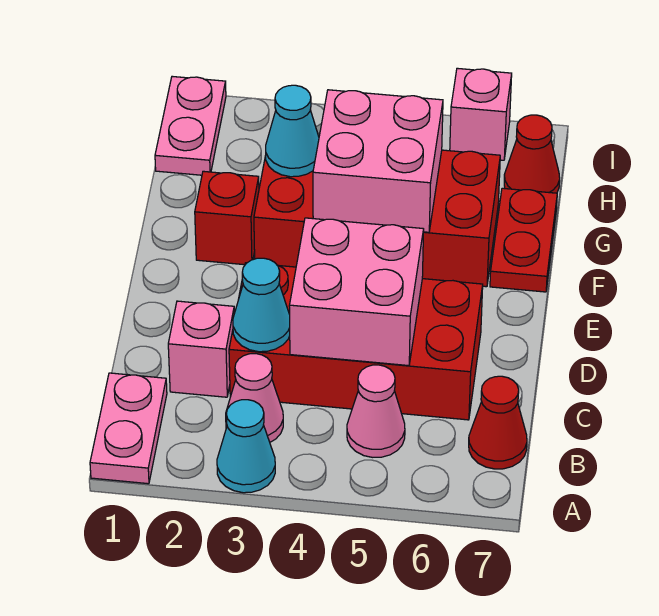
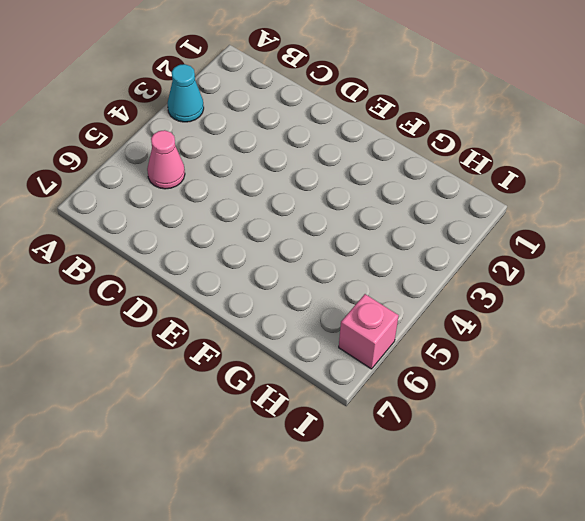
none -> pink plate A1:B1 level 1
none -> pink cone B3 level 1
none -> red cone B7 level 1

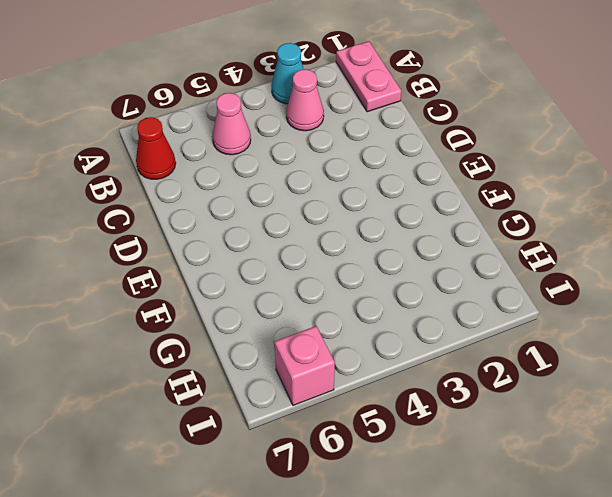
none -> pink brick C2 level 1
none -> red brick C3:D6 level 1
none -> red brick F2 level 1

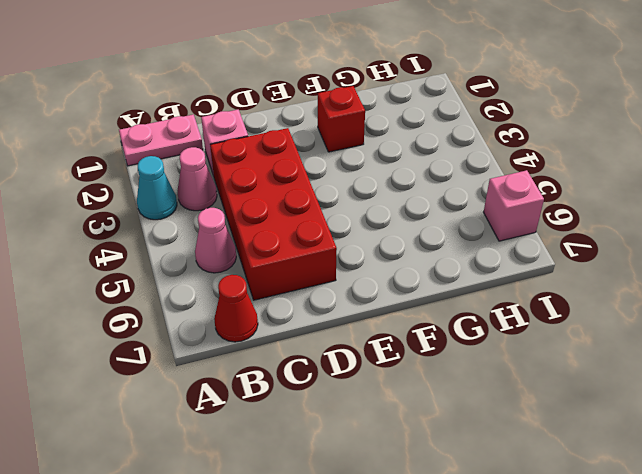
none -> red brick F3:G6 level 1
none -> red plate F7:G7 level 1
none -> pink plate H1:I1 level 1

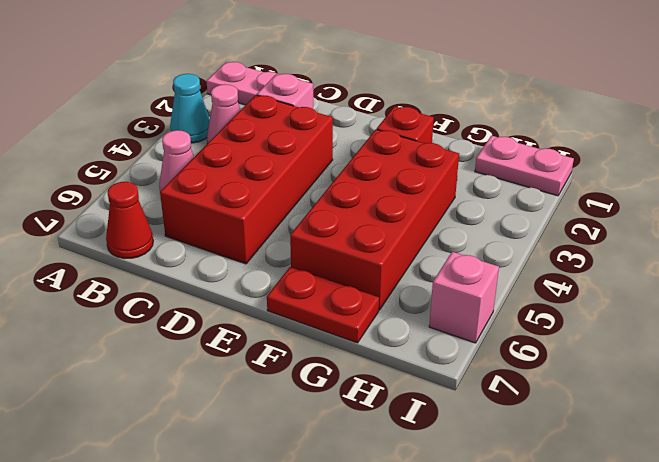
none -> red cone H7 level 1
none -> cyan cone C3 level 2
none -> pink brick C4:D5 level 2

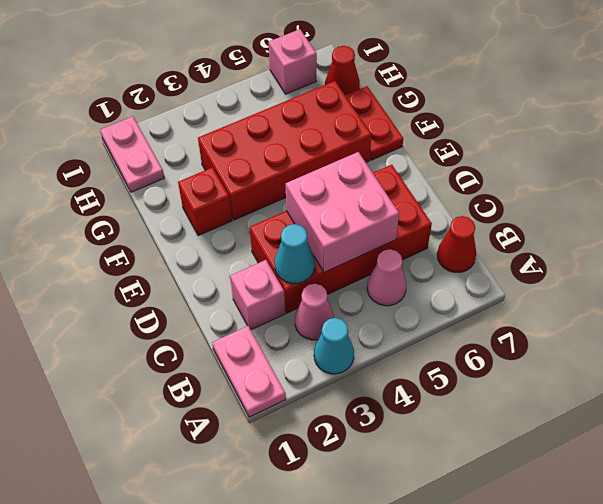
none -> pink brick F4:G5 level 2
none -> cyan cone G3 level 2

